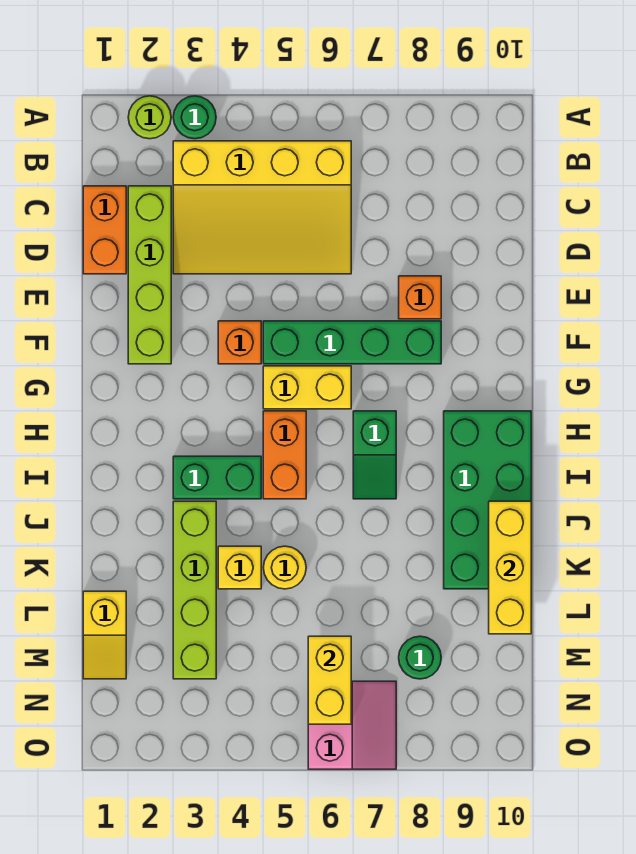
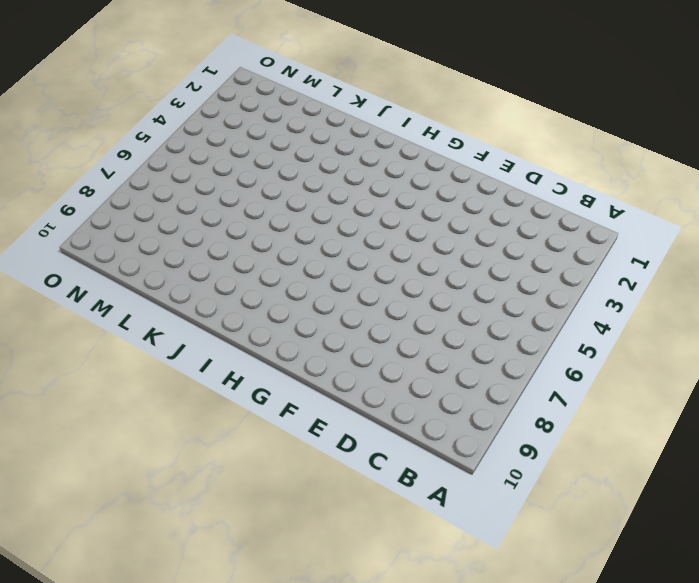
none -> lime round brick A2 level 1
none -> green round brick A3 level 1
none -> yellow slope B3:D6 level 1 top B

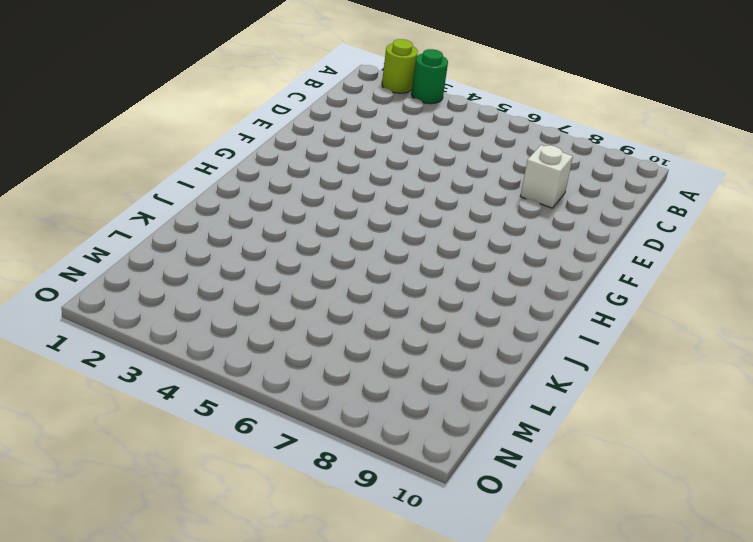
white brick D8 level 1 -> none
none -> yellow slope B3:D6 level 1 top B
none -> orange brick C1:D1 level 1
none -> lime brick C2:F2 level 1

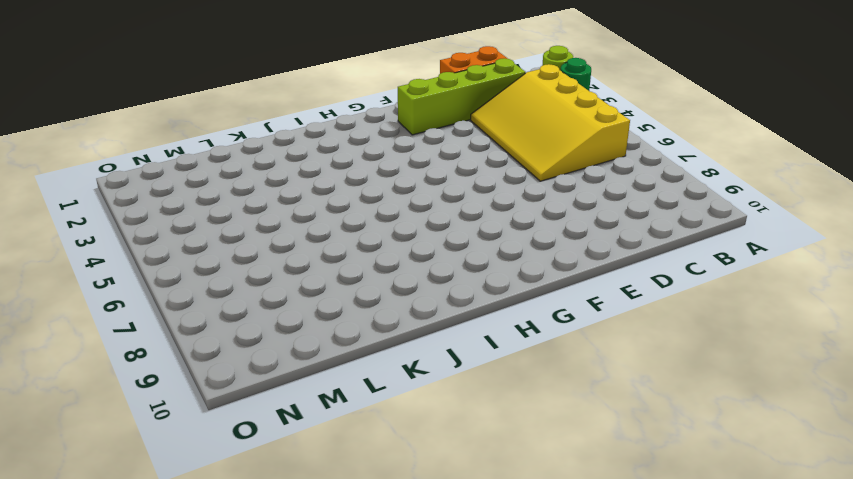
none -> orange brick E8 level 1
none -> orange brick F4 level 1
none -> green brick F5:F8 level 1

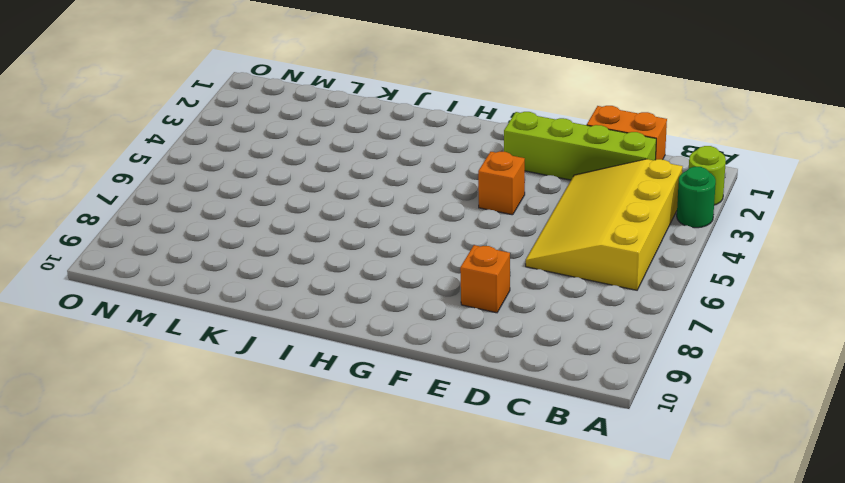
none -> green brick F5:F8 level 1
none -> yellow brick G5:G6 level 1
none -> orange brick H5:I5 level 1

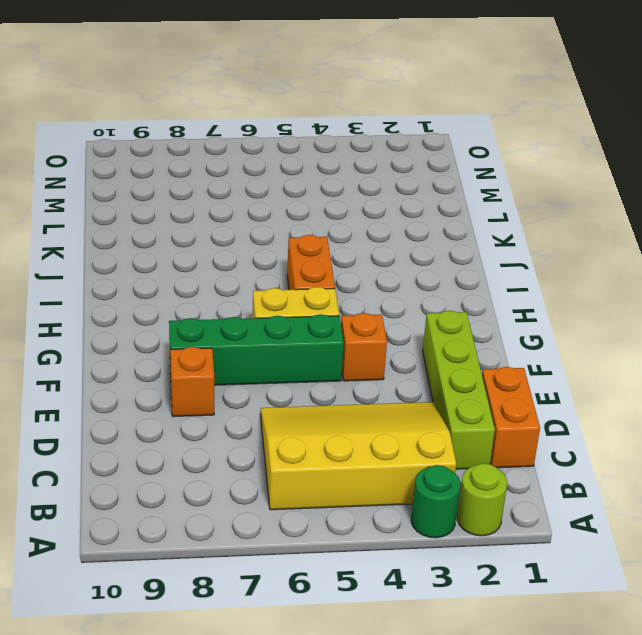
none -> green slope H7:I7 level 1 top H
none -> green brick H9:K10 level 1
none -> green brick I3:I4 level 1

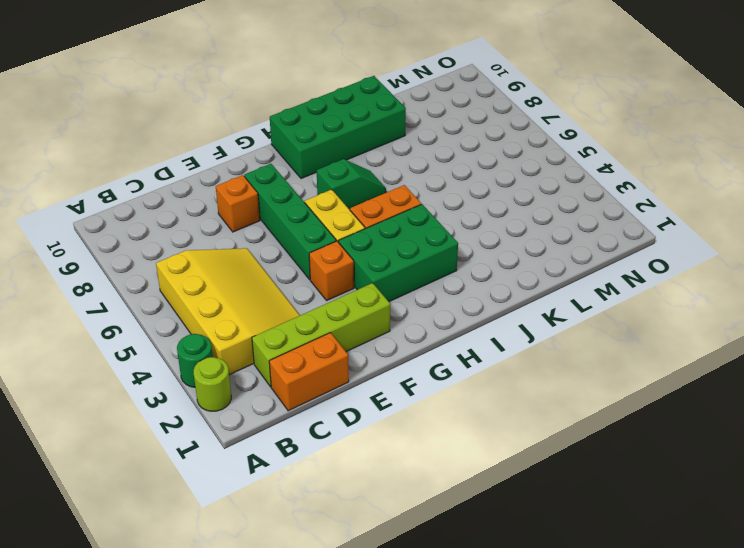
green brick G3:I4 level 1 -> green brick I3:I4 level 1
none -> lime brick J3:M3 level 1
none -> yellow brick K4 level 1
none -> yellow round brick K5 level 1

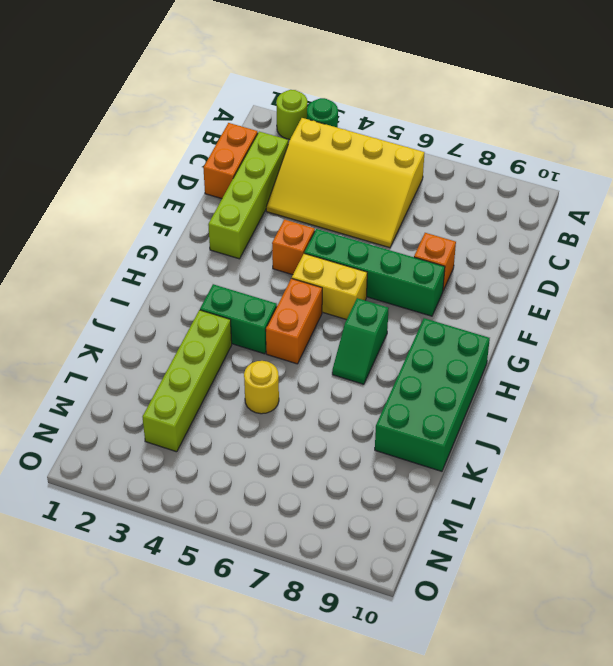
none -> yellow brick K4 level 1
none -> yellow slope L1:M1 level 1 top L
none -> green round brick M8 level 1

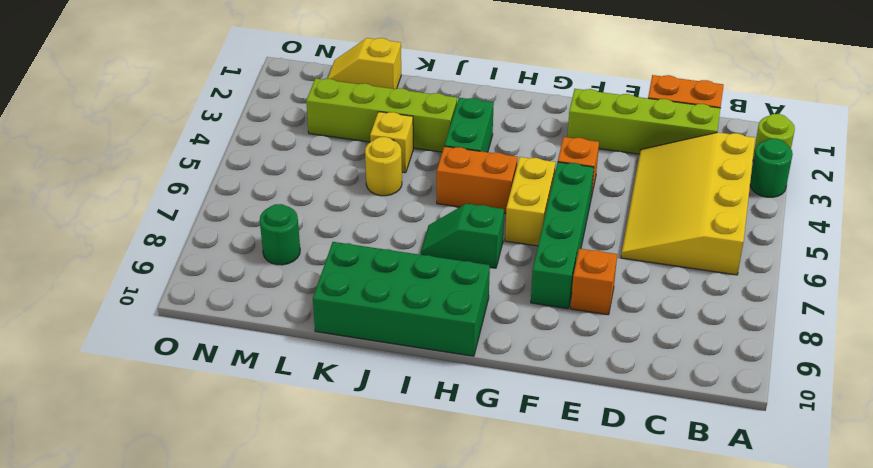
none -> pink slope N6:O7 level 1 top 6
none -> yellow brick J10:L10 level 2
none -> yellow brick M6:N6 level 2

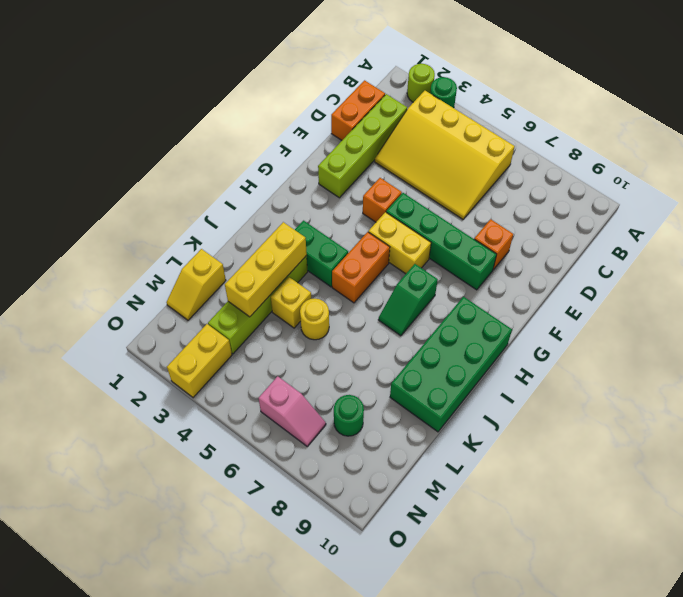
yellow brick J3:L3 level 2 -> yellow brick J10:L10 level 2
yellow brick N3:O3 level 1 -> yellow brick M6:N6 level 2
pink slope N6:N7 level 1 top 6 -> pink slope N6:O7 level 1 top 6

